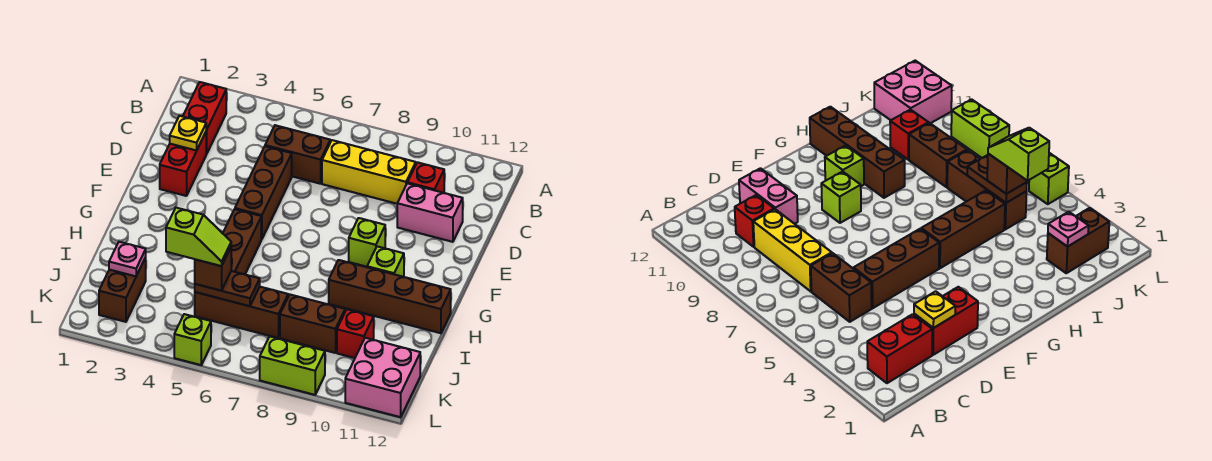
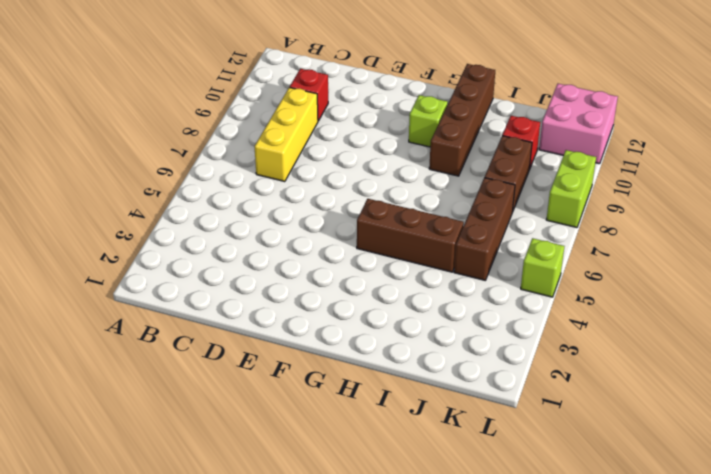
none -> red brick B2:C2 level 1
none -> brown brick C5:C6 level 1
none -> red brick D2:E2 level 1

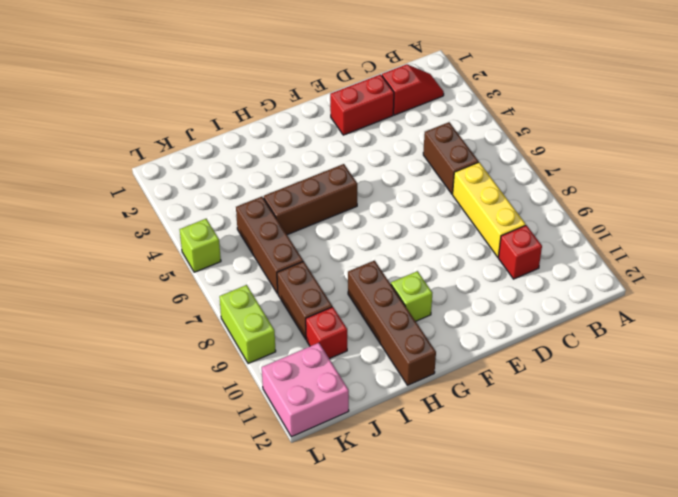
red slope B2:C2 level 1 top C -> red brick B2:C2 level 1
none -> brown brick D5:F5 level 1
none -> pink brick D10:D11 level 1
none -> lime brick F9 level 1

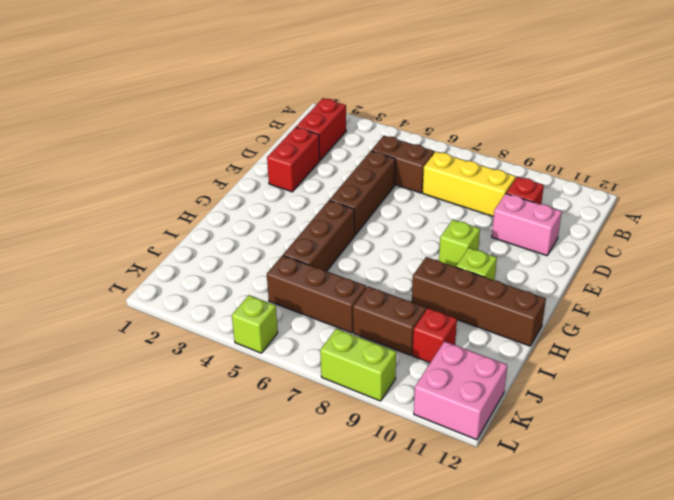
none -> brown brick J2:K2 level 1
none -> yellow plate D2 level 2
none -> pink plate J2 level 2

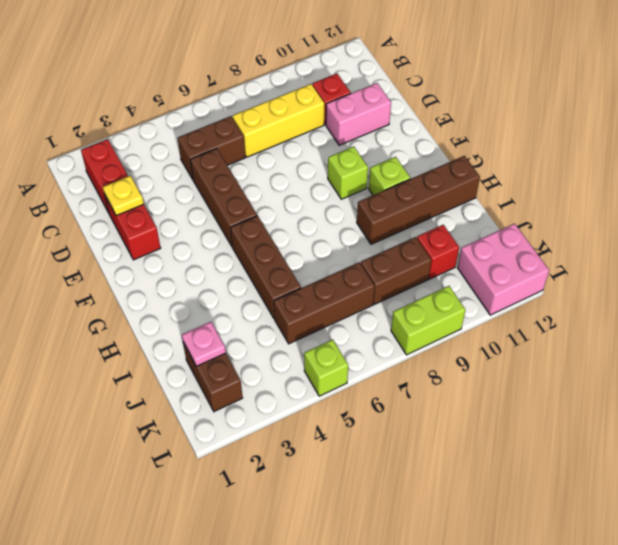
none -> brown plate J5:J6 level 2
none -> brown brick J5 level 3
none -> lime slope J4:J5 level 4 top 4

